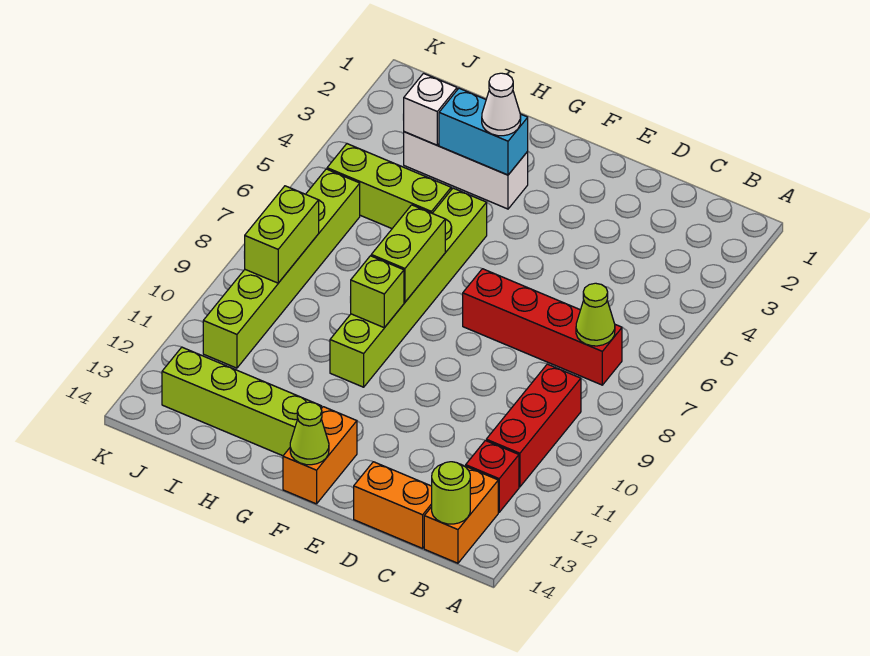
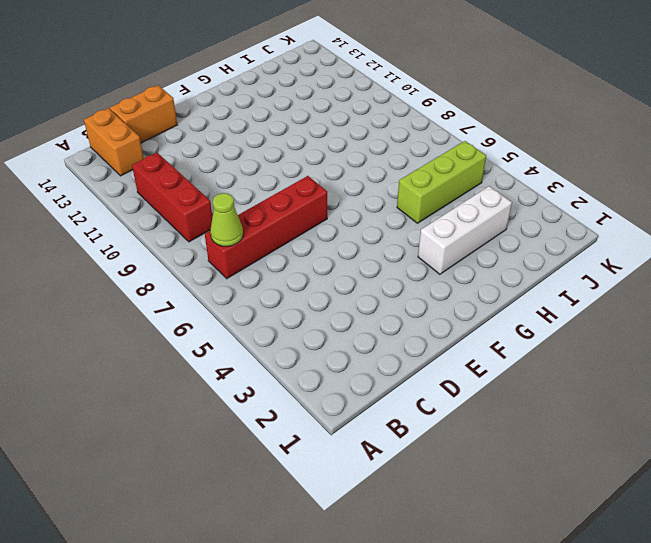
none -> red brick B12 level 1
none -> orange brick F13:F14 level 1
none -> lime brick G5:G10 level 1

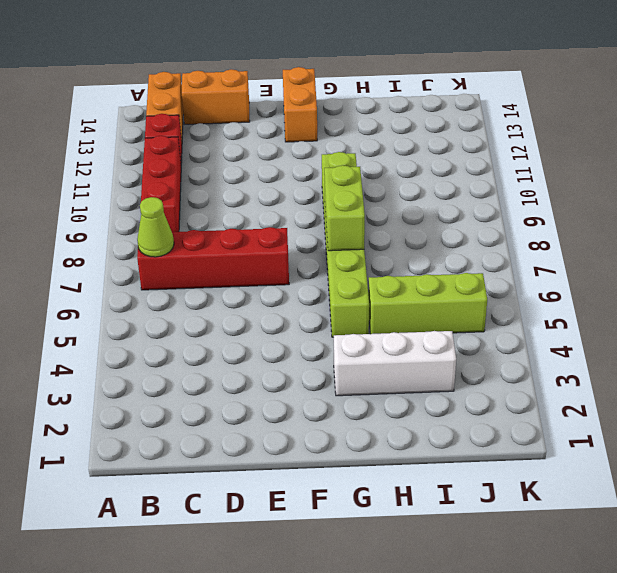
none -> lime brick G13:J13 level 1
none -> lime brick J6:J11 level 1
none -> lime round brick B14 level 2

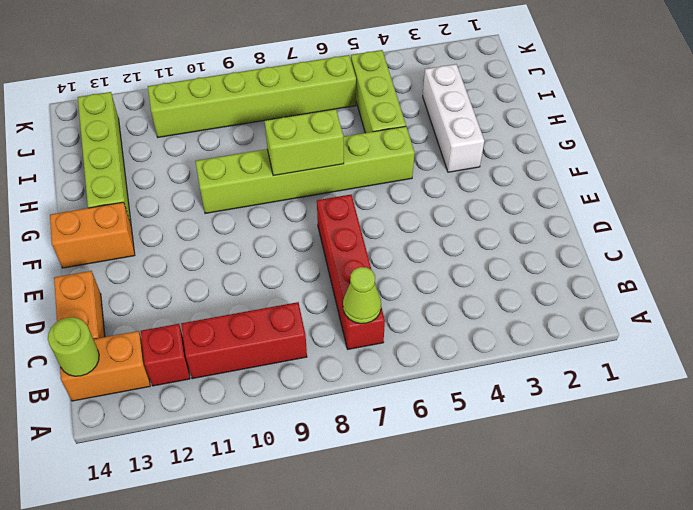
none -> lime cone F14 level 2
none -> cyan brick G3:H3 level 2
none -> lime brick G9 level 2

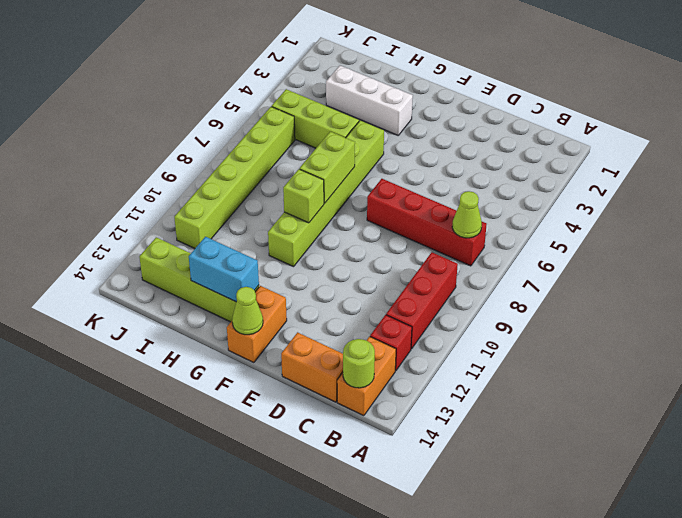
cyan brick G13:H13 level 2 -> cyan brick G3:H3 level 2
none -> white brick I3 level 2
none -> lime brick J8:J9 level 2
none -> white cone G3 level 3

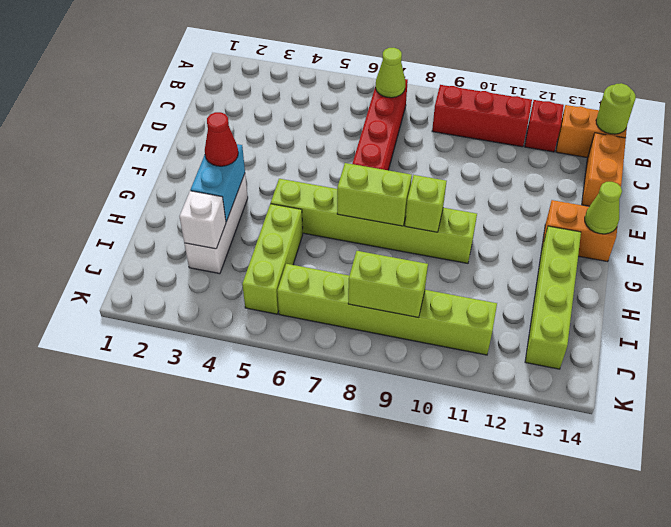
red cone G3 level 3 -> white cone G3 level 3

